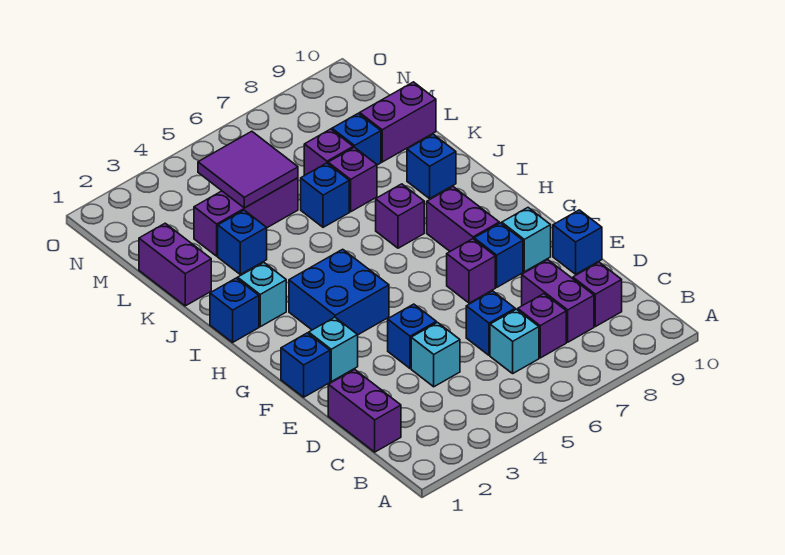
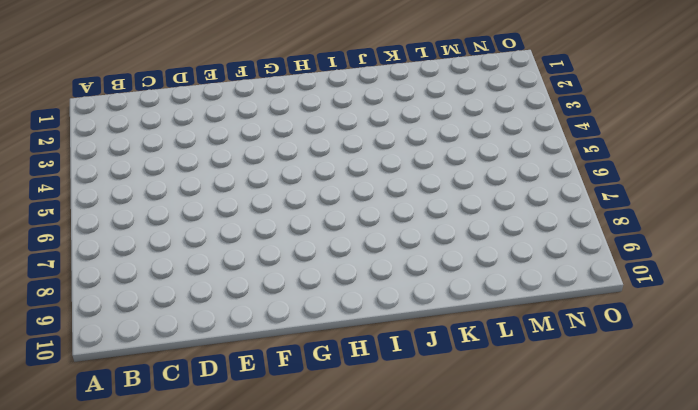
none -> purple brick C1:D1 level 1
none -> cyan brick C6 level 1
none -> purple brick C7 level 1

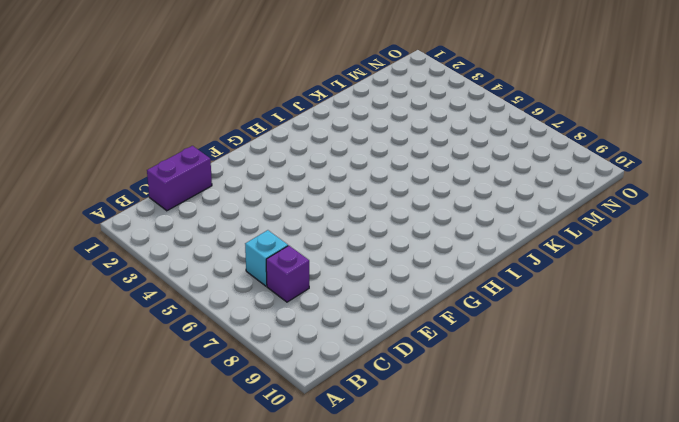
none -> purple brick C8:D8 level 1
none -> purple brick C9 level 1
none -> cyan brick D4 level 1

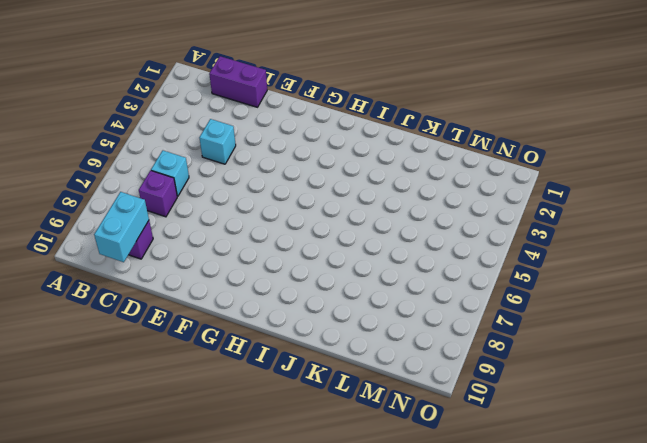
cyan brick C9:C10 level 2 -> none
none -> purple brick C8:D8 level 1
none -> blue brick D6 level 1
none -> blue brick E4 level 1

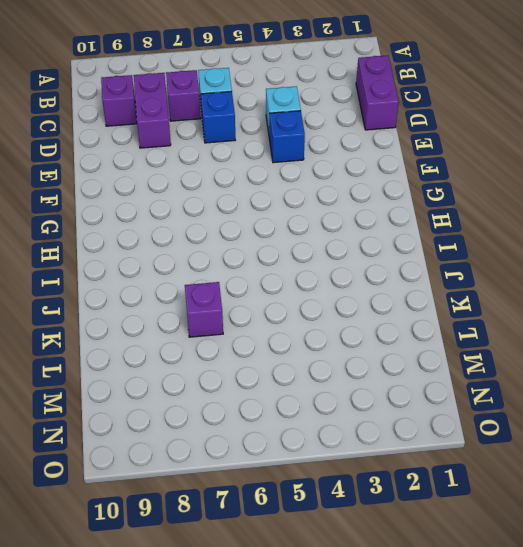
none -> blue brick E10 level 1
none -> blue brick F1 level 1
none -> cyan brick F2 level 1

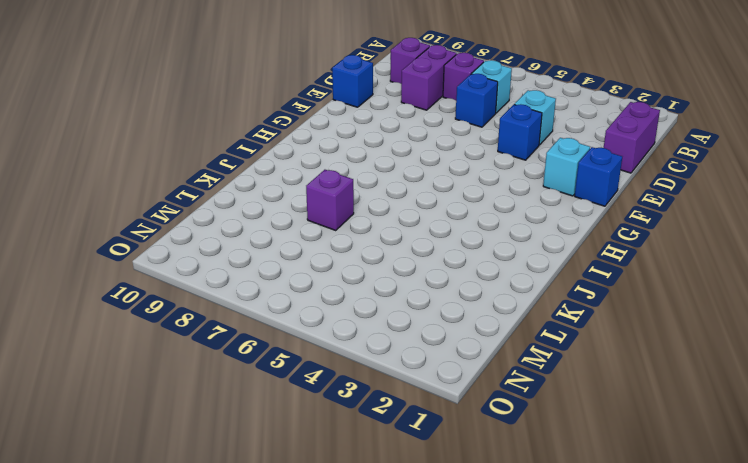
none -> purple brick F7 level 1
none -> blue brick F8 level 1
none -> cyan brick F9 level 1

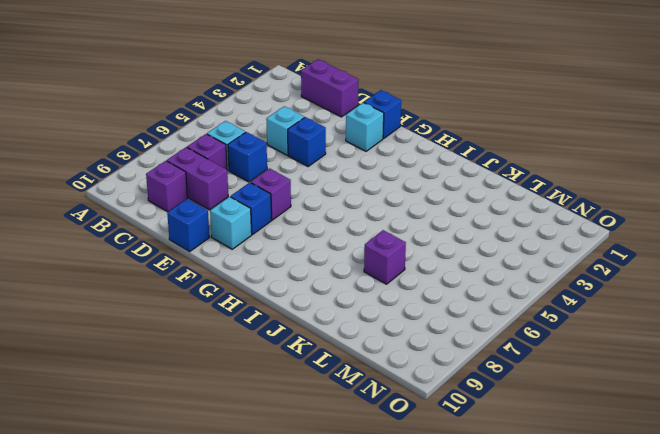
none -> blue brick G3:H4 level 1
none -> purple brick G8:H8 level 1
none -> blue brick I1 level 1

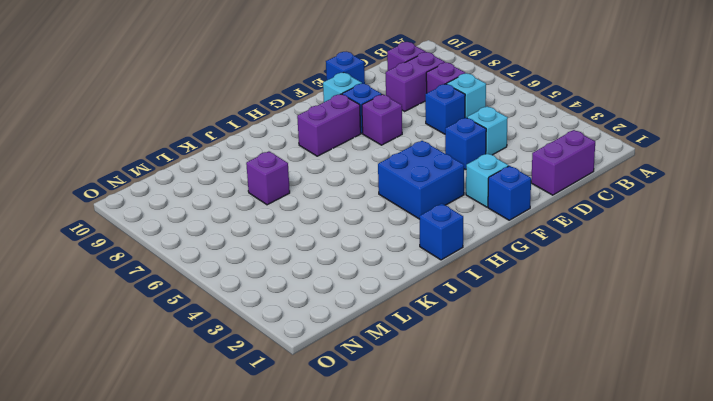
none -> cyan brick I2 level 1
none -> purple brick I7 level 1
none -> blue brick J9 level 1

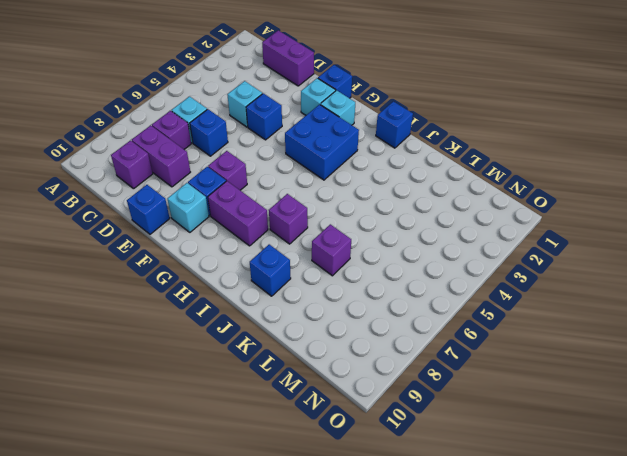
cyan brick G2 level 1 -> cyan brick I2 level 1
none -> purple brick K1:L1 level 1
none -> blue brick K3 level 1
none -> blue brick K6 level 1

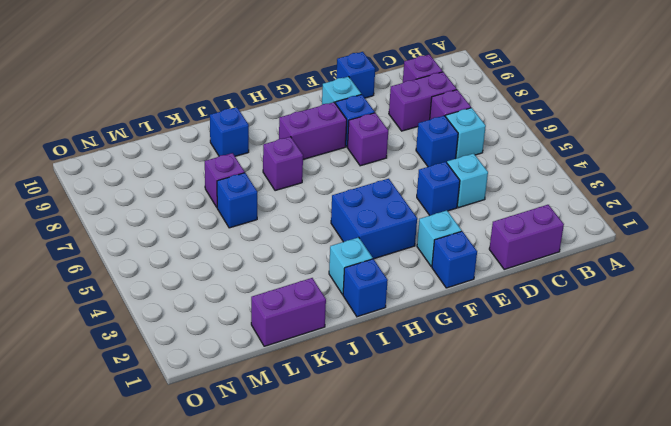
none -> blue brick K3 level 1
none -> purple brick L3:L5 level 1
none -> purple brick L7 level 1

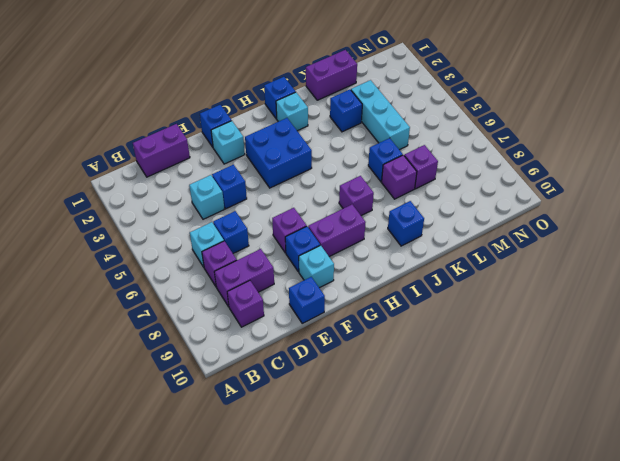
cyan brick L3:L5 level 1 -> purple brick L3:L5 level 1
none -> blue brick L8 level 1
none -> purple brick L9:L10 level 1
none -> purple tile L4:M5 level 2

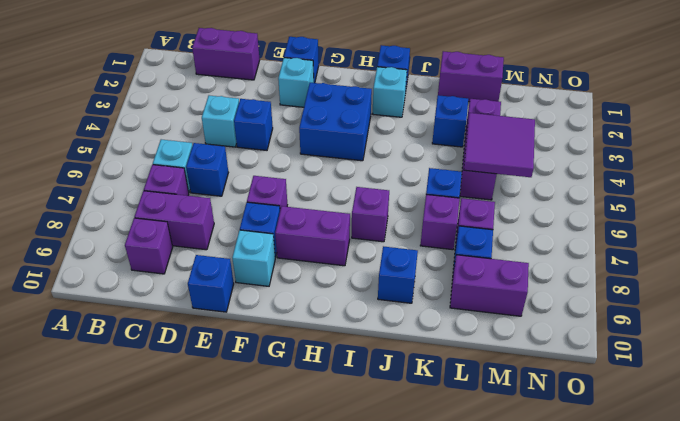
purple brick L9:M9 level 1 -> purple brick L9:L10 level 1

